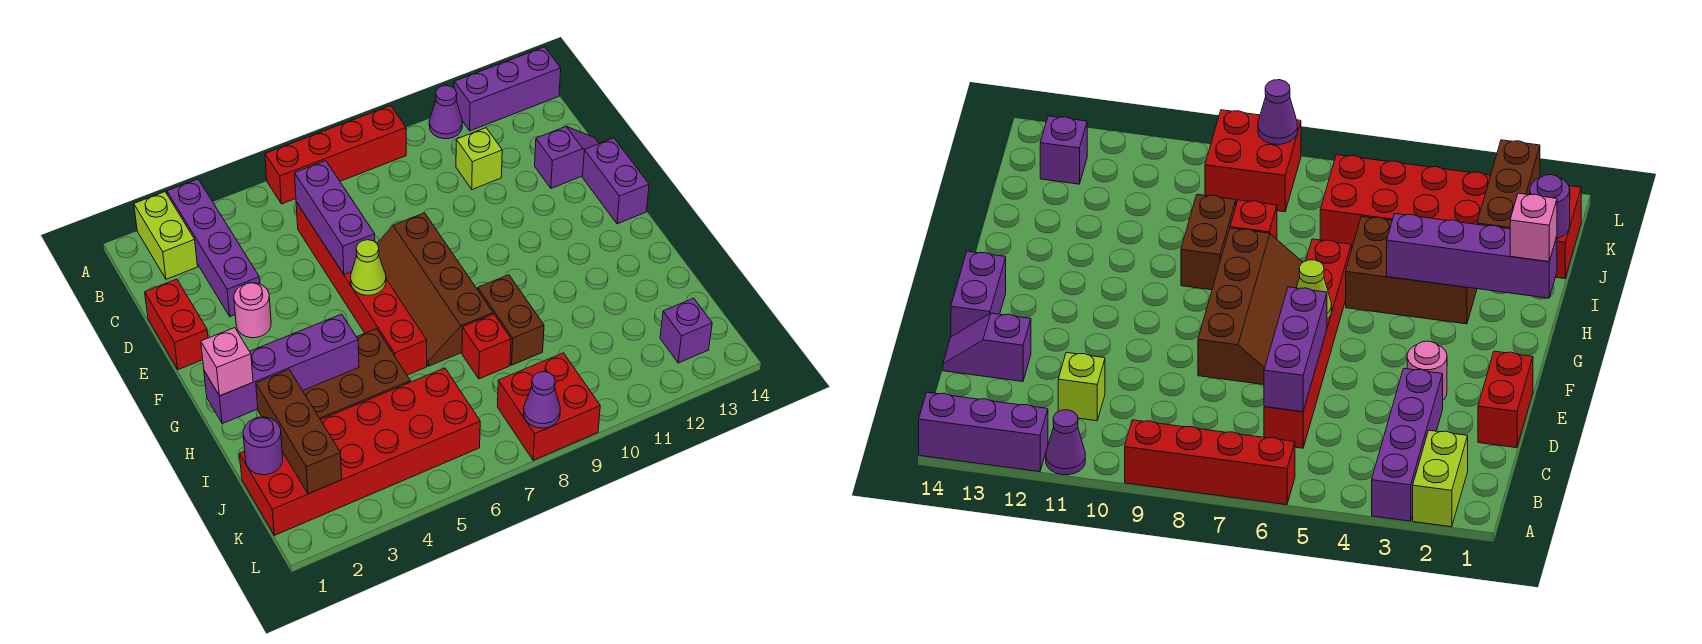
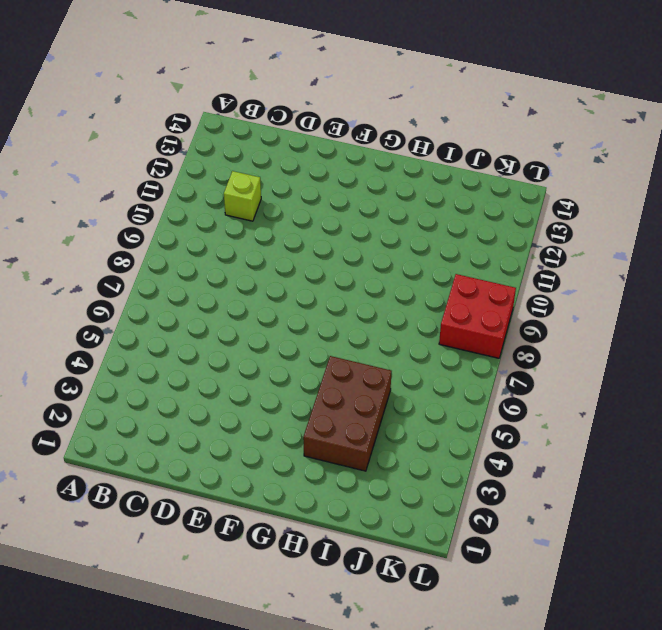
none -> lime brick A2:B2 level 1
none -> purple brick A3:D3 level 1
none -> red brick A6:A9 level 1

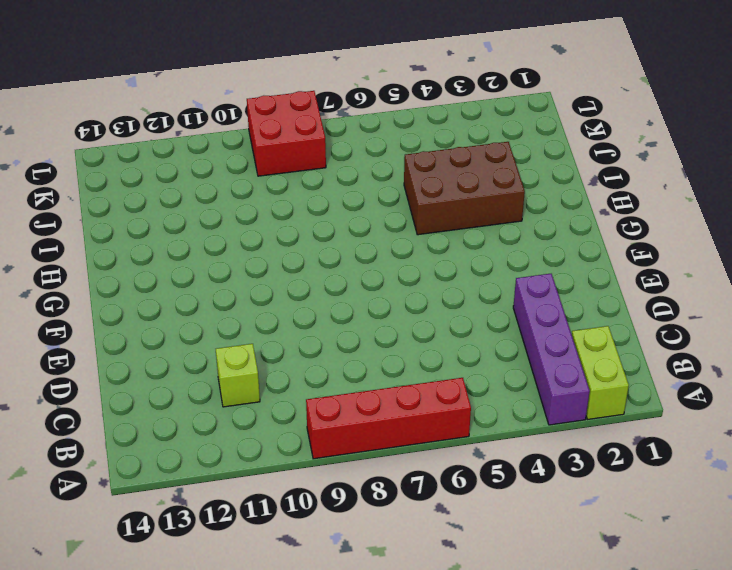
none -> purple cone A11 level 1
none -> purple brick A12:A14 level 1
none -> red brick C6:H6 level 1

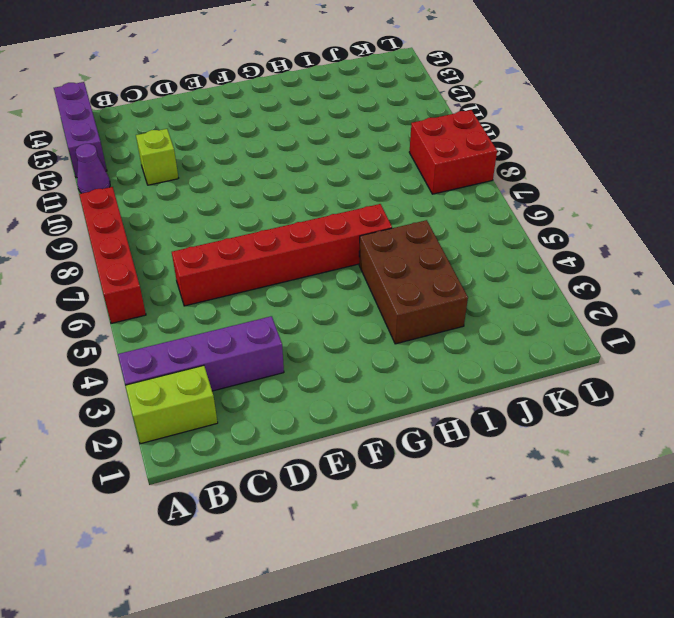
none -> red brick D1:E1 level 1
none -> purple slope D13:D14 level 1 top 13
none -> pink round brick E3 level 1

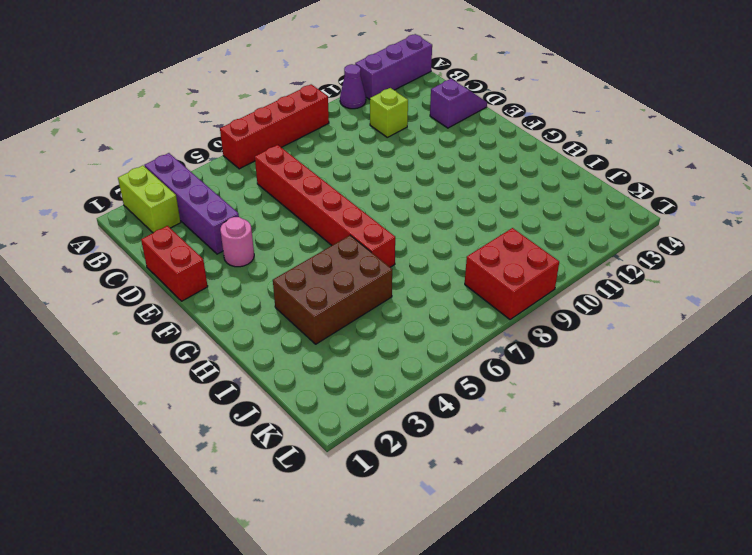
none -> brown slope E7:H8 level 1 top 8
none -> purple brick E14:F14 level 1
none -> brown brick H9:I9 level 1

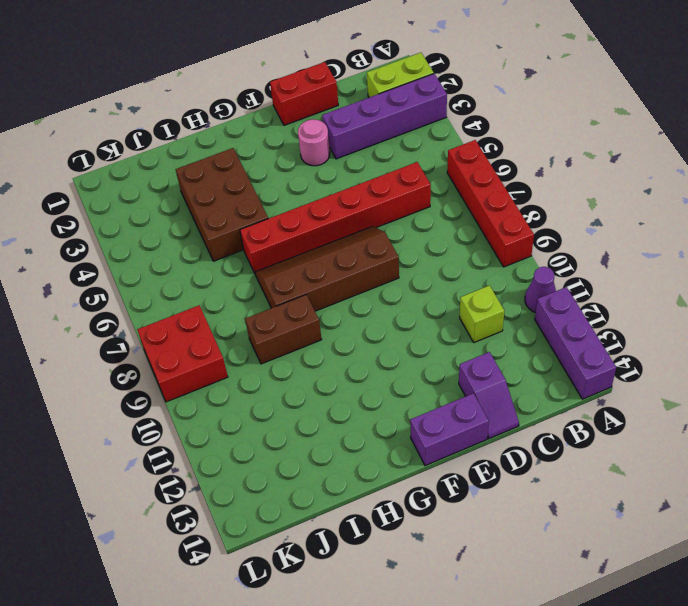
none -> red brick I8 level 1
none -> red brick J1:K6 level 1
none -> purple brick K13 level 1

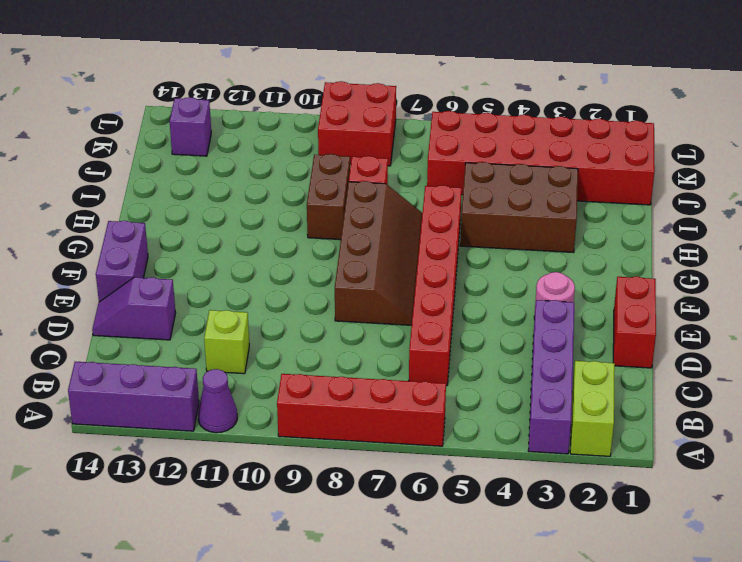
none -> purple brick C6:E6 level 2
none -> lime cone F6 level 2
none -> purple brick H1:H4 level 2

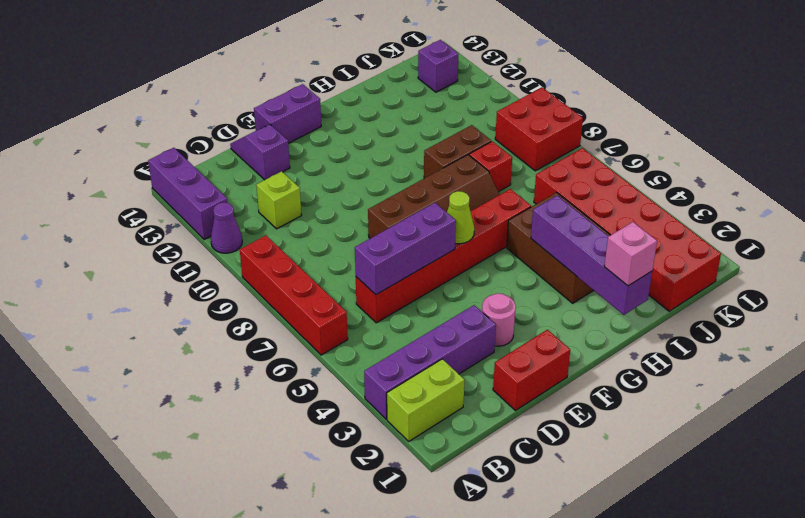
none -> brown brick I2:K2 level 2
none -> purple round brick J1 level 2
none -> purple cone L8 level 2

